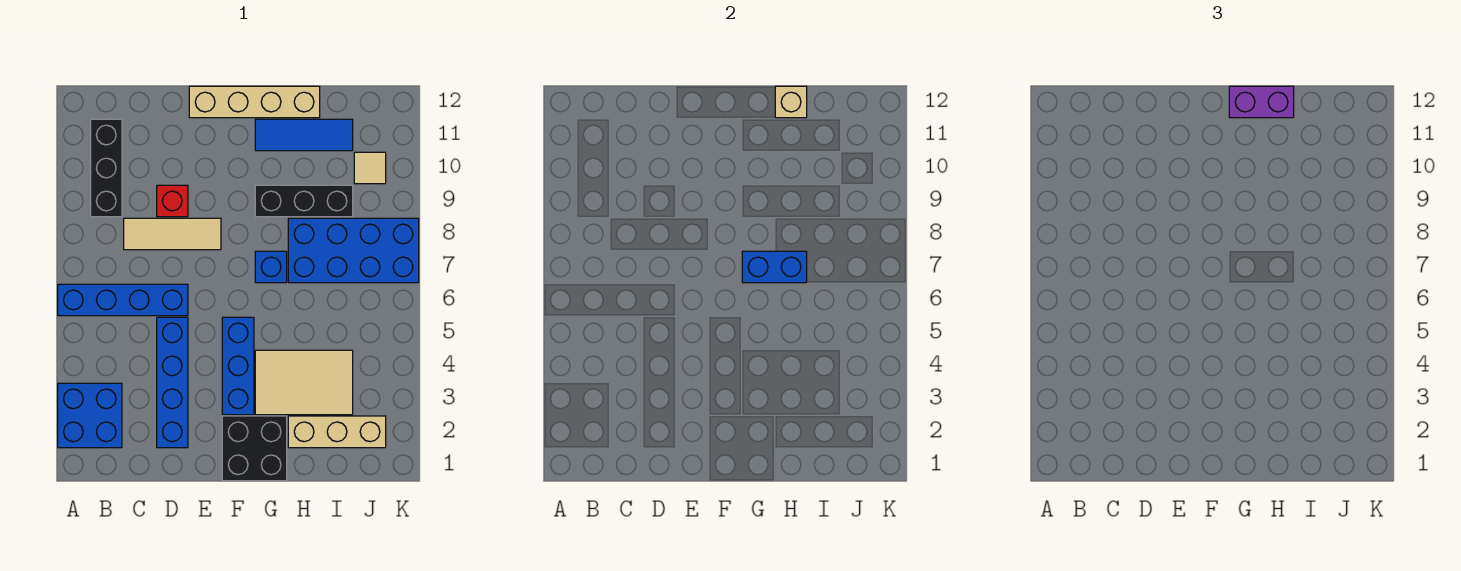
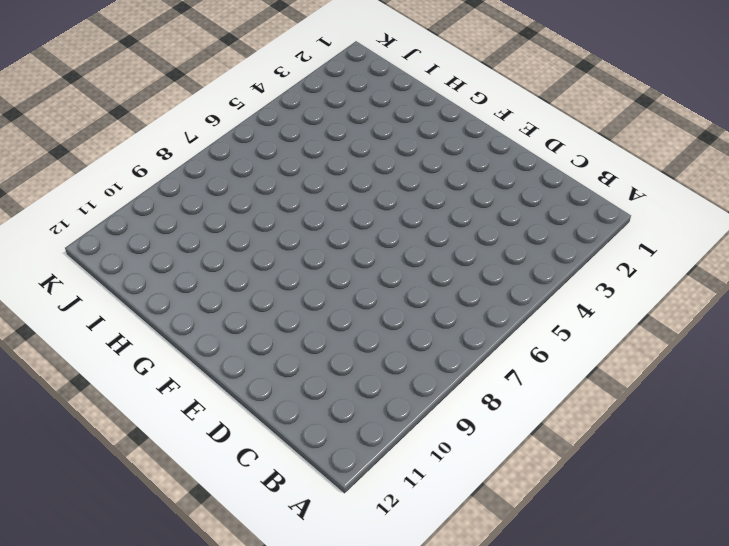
none -> blue brick A2:B3 level 1
none -> blue brick A6:D6 level 1
none -> black brick B9:B11 level 1

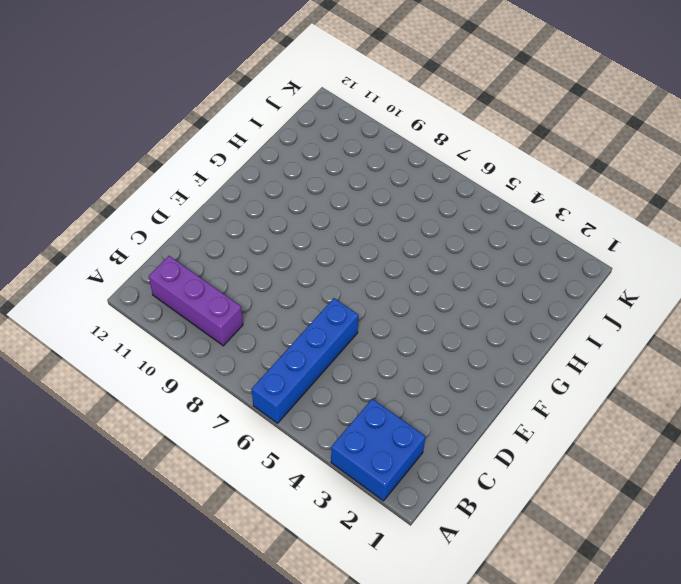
purple brick B9:B11 level 1 -> black brick B9:B11 level 1
none -> tan tile C8:E8 level 1
none -> blue brick D2:D5 level 1
none -> red brick D9 level 1

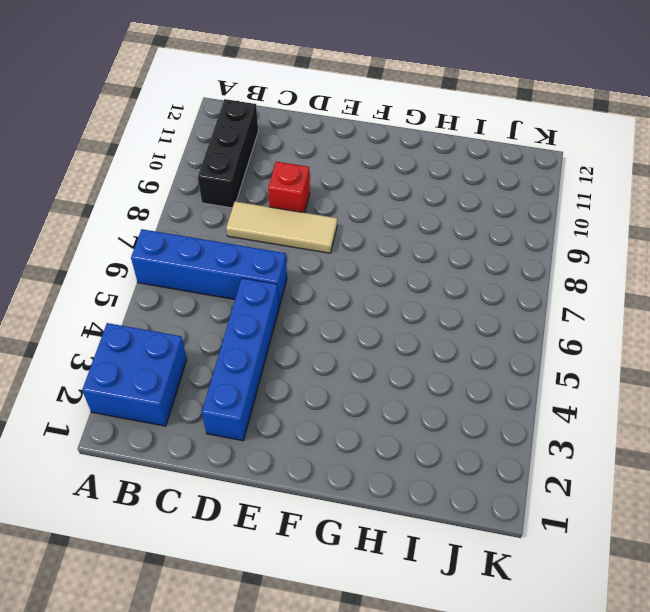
none -> tan brick E12:H12 level 1
none -> black brick F1:G2 level 1
none -> blue brick F3:F5 level 1

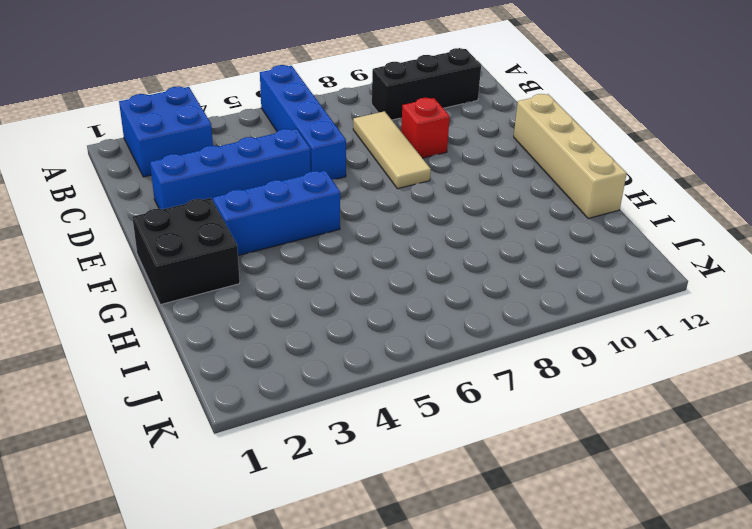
none -> tan tile G3:I4 level 1
none -> blue brick G7 level 1
none -> black brick G9:I9 level 1

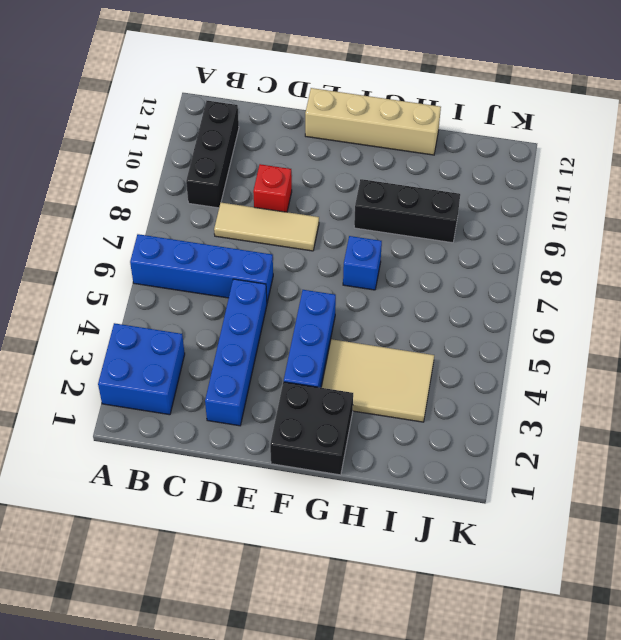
none -> blue tile G11:I11 level 1
none -> tan brick H2:J2 level 1
none -> blue brick H7:K8 level 1

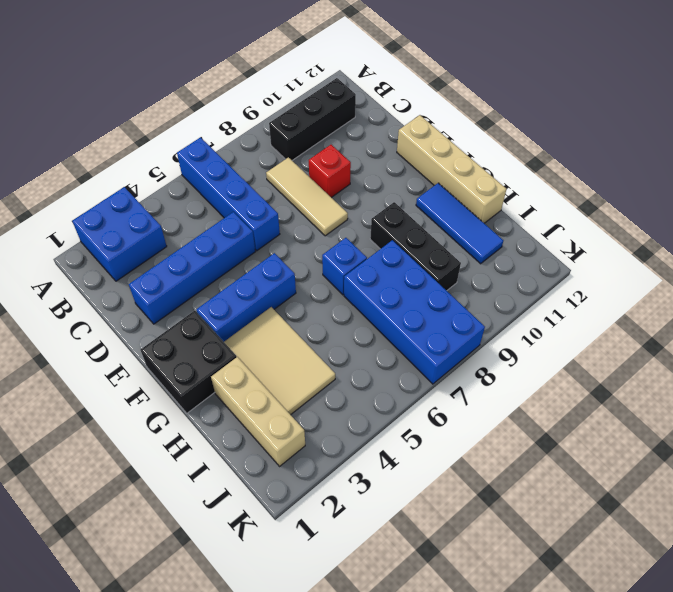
none -> tan tile J10 level 1
none -> blue brick G7:H7 level 2
none -> tan brick H12 level 2

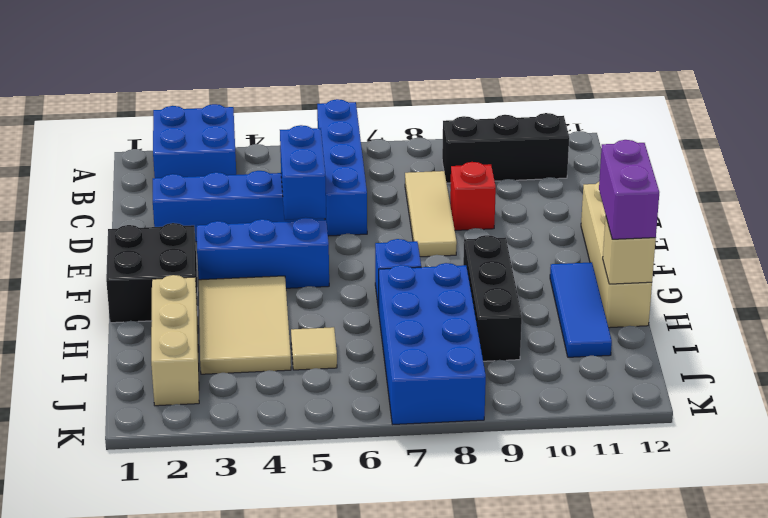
blue brick D5:E5 level 2 -> blue brick G7:H7 level 2
tan tile I5 level 1 -> tan tile J10 level 1

